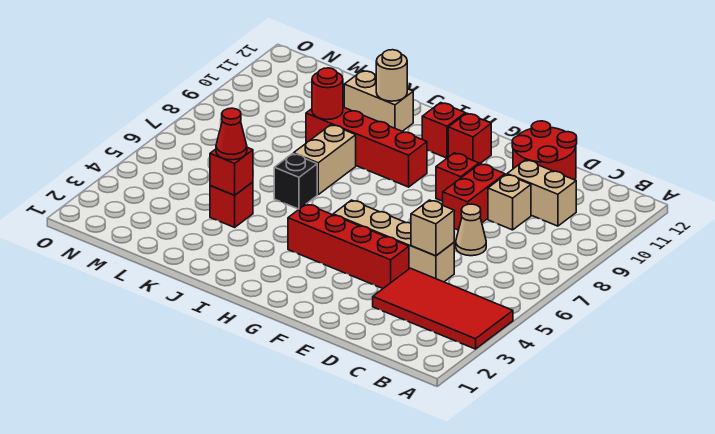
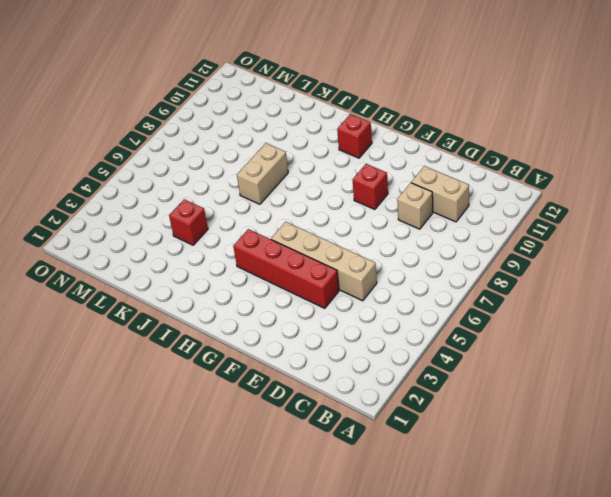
none -> red tile A3:D4 level 1
none -> tan cone D7 level 1
none -> red round brick D11:E12 level 1

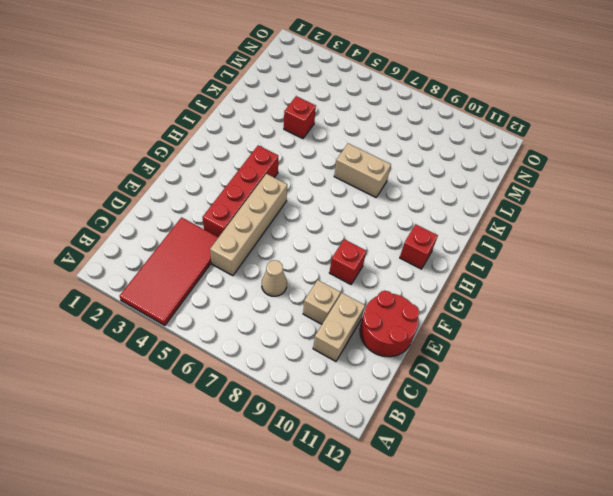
none -> red brick E8:E9 level 1
none -> red brick G11 level 1
none -> red brick H9:K9 level 1

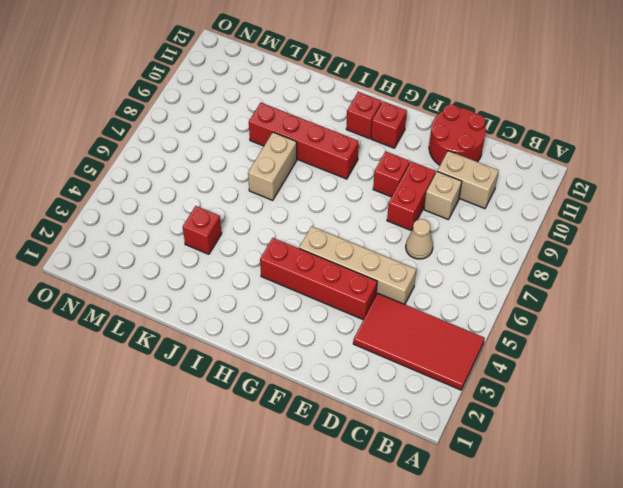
none -> black brick J6 level 1
none -> tan brick J11:K11 level 1
none -> tan brick D5 level 2

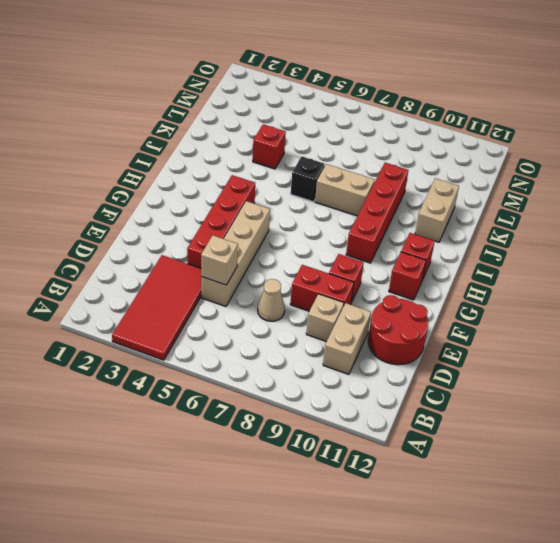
none -> tan round brick J11 level 2
none -> red brick K4 level 2
none -> red round brick K9 level 2

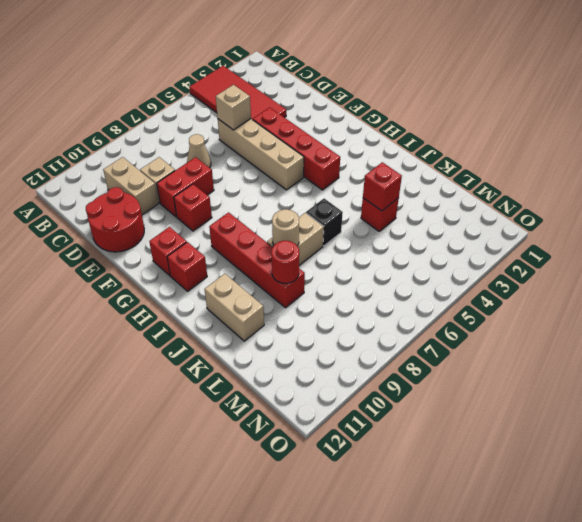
tan round brick J8 level 2 -> tan round brick J11 level 2
none -> red cone K4 level 3

